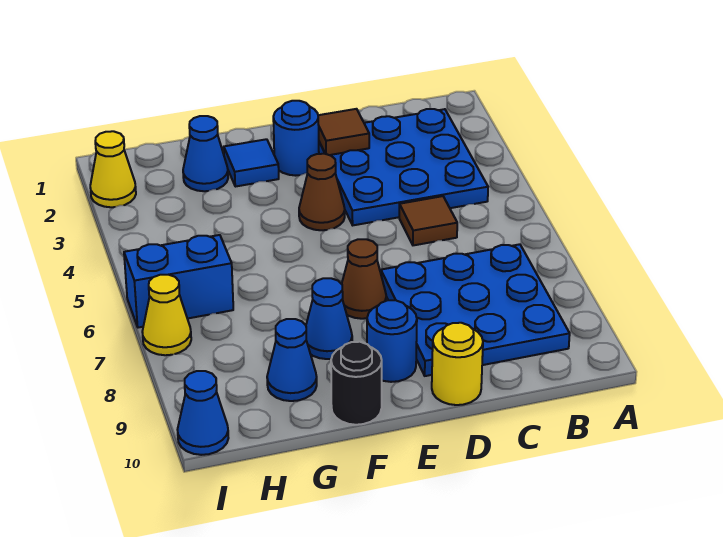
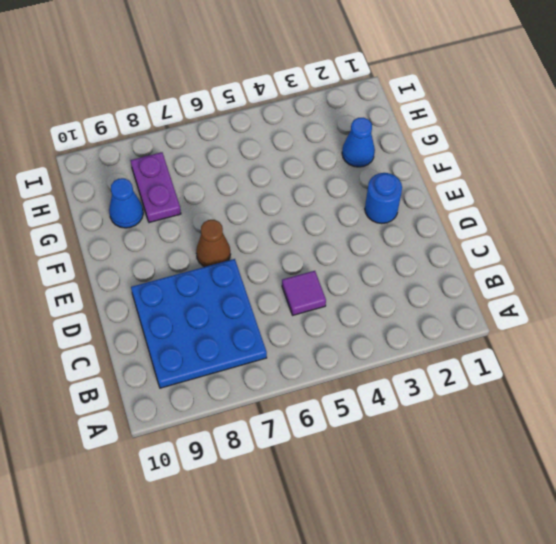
purple tile C5 level 1 -> brown tile C5 level 1
purple plate G8:H8 level 1 -> none
none -> blue plate B2:D4 level 1
none -> yellow round brick D10 level 1
none -> brown cone E4 level 1

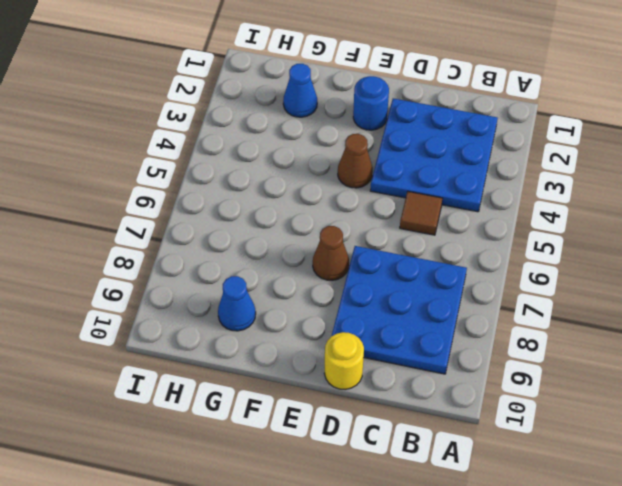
none -> blue round brick E9 level 1
none -> blue tile F2 level 1
none -> blue cone F8 level 1

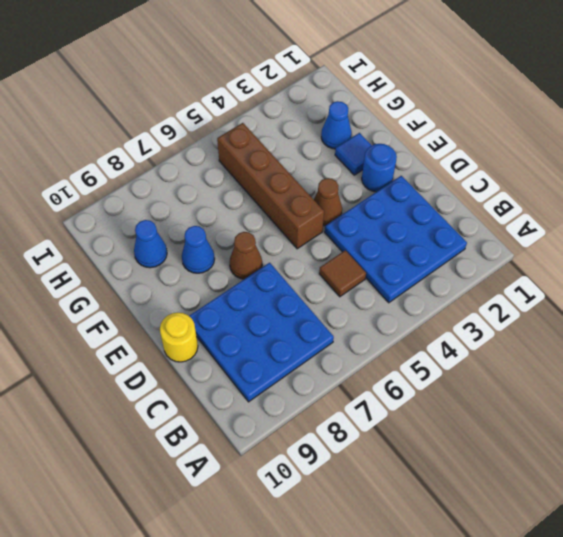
brown brick E5:H5 level 1 -> none
none -> blue round brick E9 level 1
none -> black round brick F10 level 1
none -> blue brick H6:I6 level 1

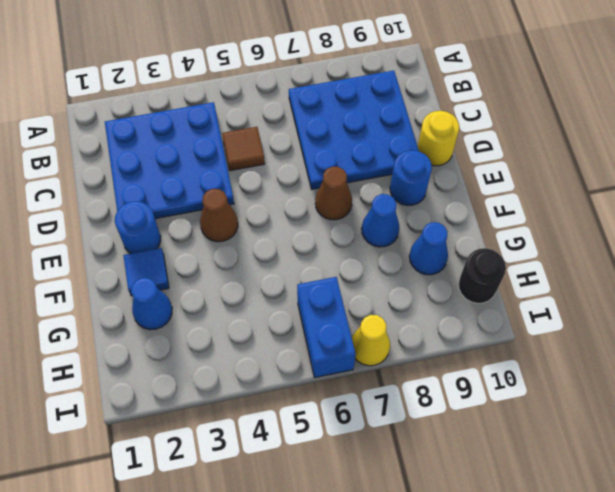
black round brick H10 level 1 -> black round brick F10 level 1
none -> yellow cone I2 level 1
none -> blue cone I10 level 1
none -> brown tile D2 level 2

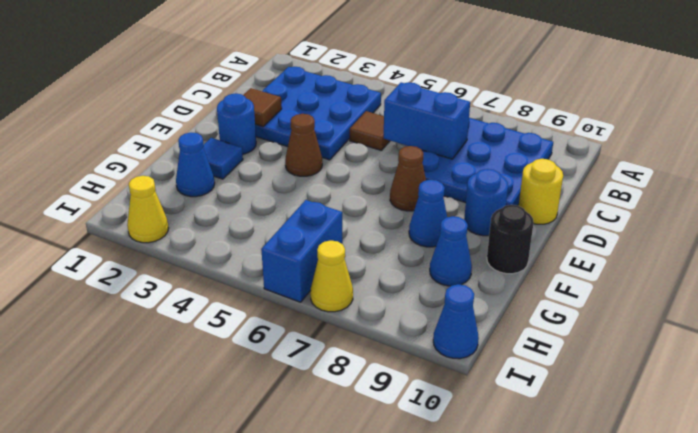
blue brick C6:C7 level 2 -> none

